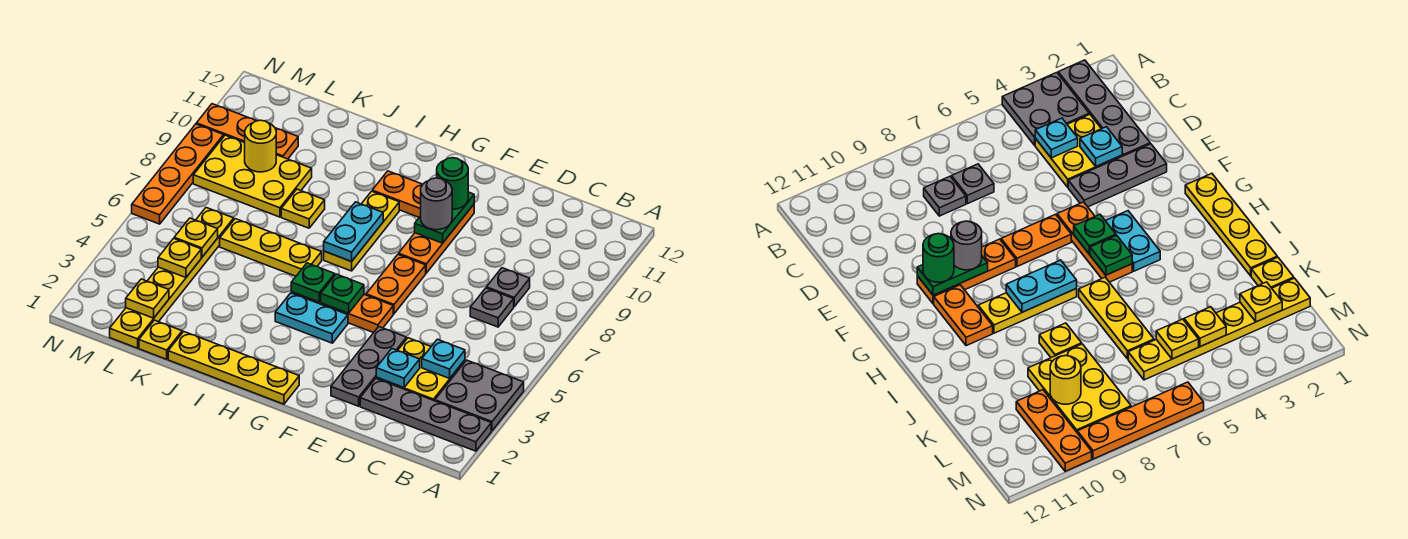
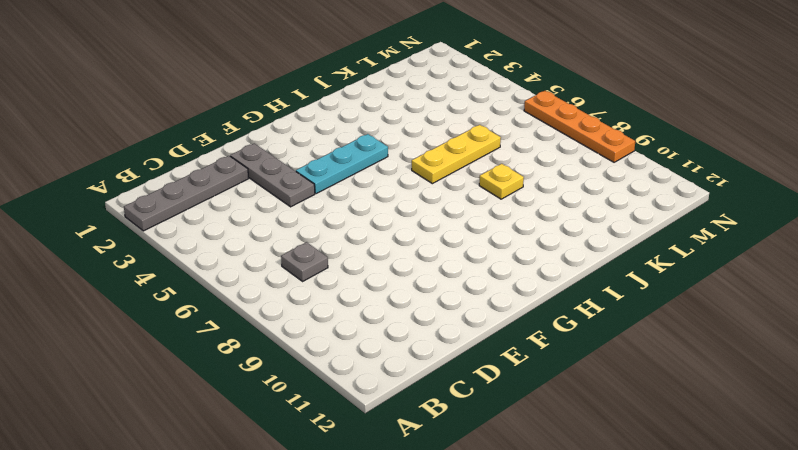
cyan plate F4:H4 level 1 -> cyan plate G4:H4 level 1
none -> grey plate A3:B4 level 1
none -> yellow plate C3:D4 level 1
none -> grey plate C8 level 1
none -> orange plate F5:H5 level 1

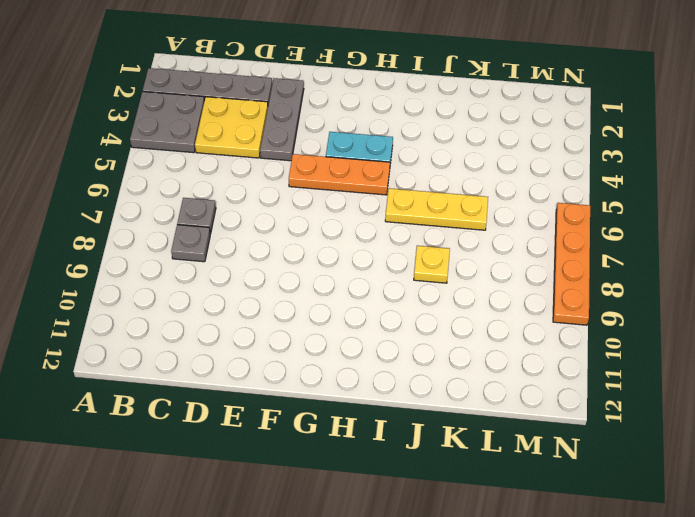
none -> orange plate F6:F7 level 1
none -> orange plate F8:F10 level 1
none -> yellow plate G1:J1 level 1
none -> orange plate G10:H10 level 1

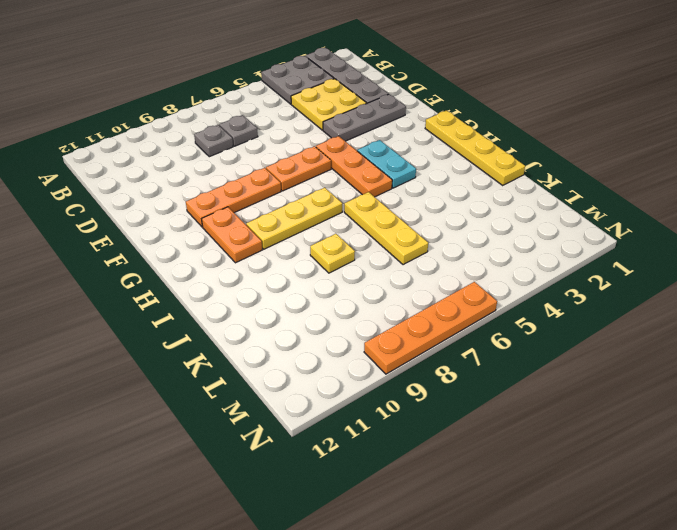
none -> yellow plate K1 level 1
none -> yellow plate K8:M9 level 1
none -> yellow plate L1:L6 level 1
none -> orange plate L10:N10 level 1

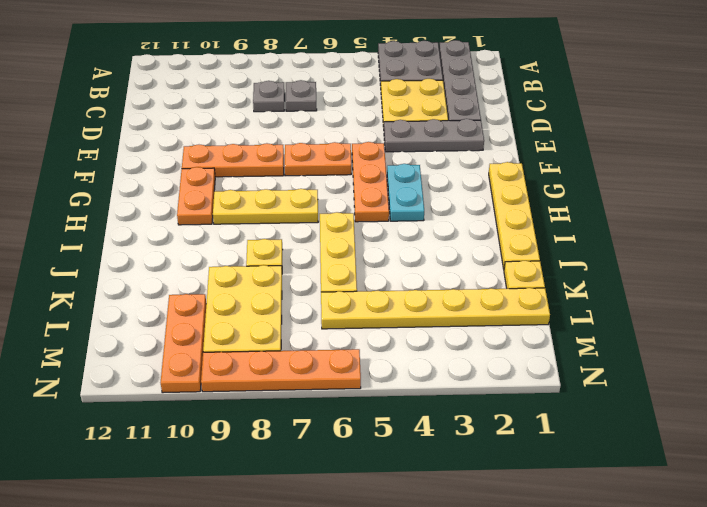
none -> cyan plate C4 level 2
none -> cyan plate D3 level 2
none -> green plate F9:F10 level 2
none -> green plate G5 level 2

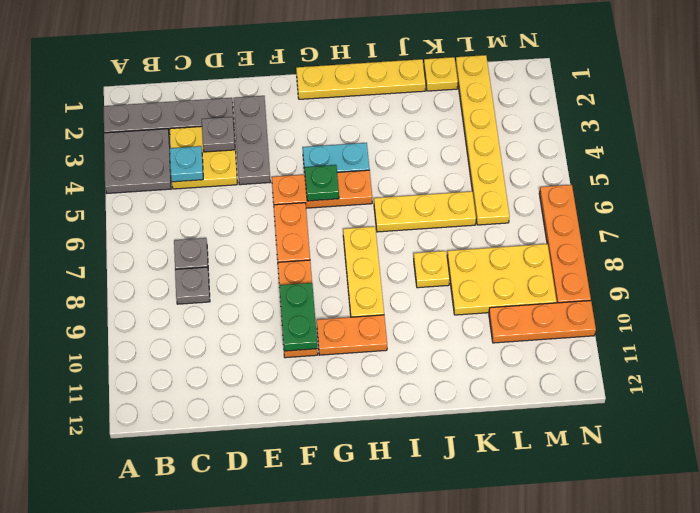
grey plate D3 level 2 -> cyan plate D3 level 2
none -> green plate H5 level 2
none -> cyan plate H7:H8 level 2
none -> yellow plate L2 level 2
none -> yellow plate L4 level 2

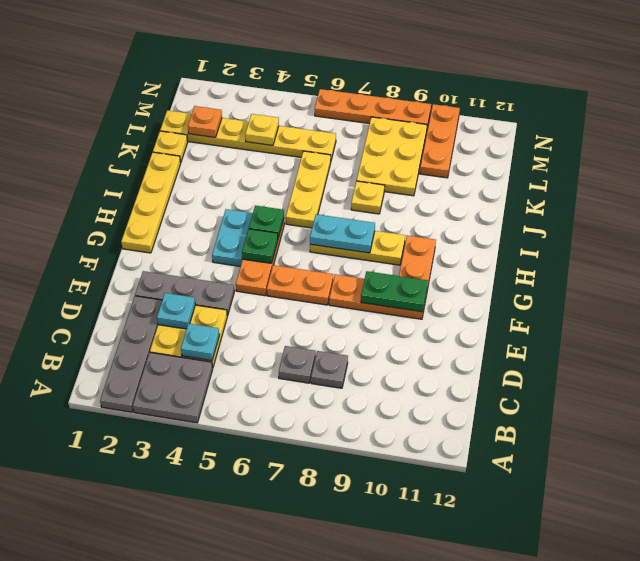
orange plate L2 level 2 -> yellow plate L2 level 2
none -> yellow plate L5 level 2
none -> yellow round brick L9 level 2
none -> grey round brick F9 level 3
none -> green round brick F10 level 3

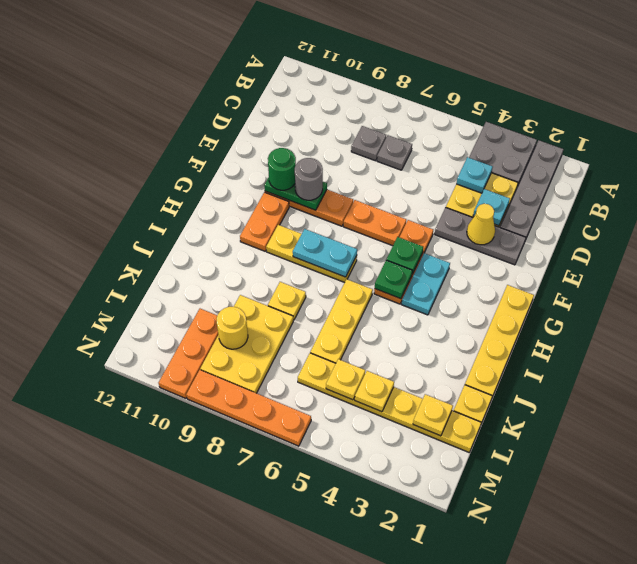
yellow cone E3 level 2 -> none

